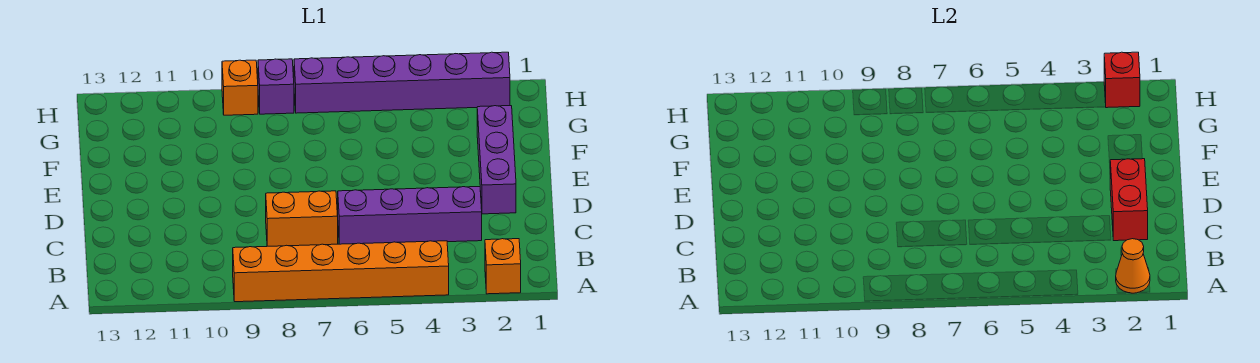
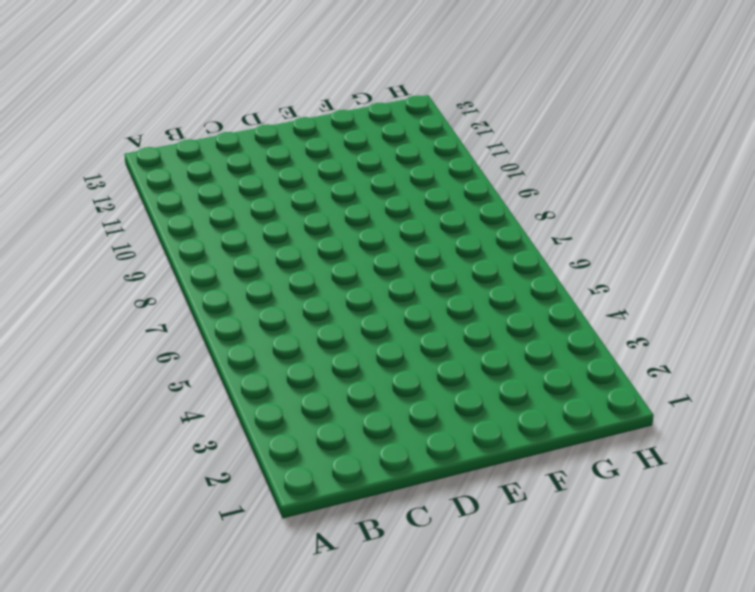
none -> orange brick A2 level 1
none -> orange brick A4:A9 level 1

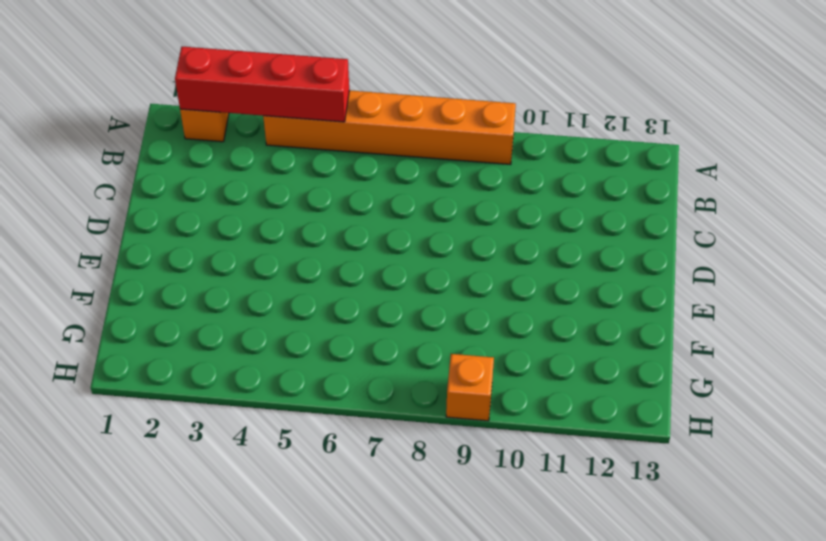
red brick A2:A5 level 2 -> orange cone A2 level 2
none -> purple brick C3:C6 level 1
none -> orange brick C7:C8 level 1

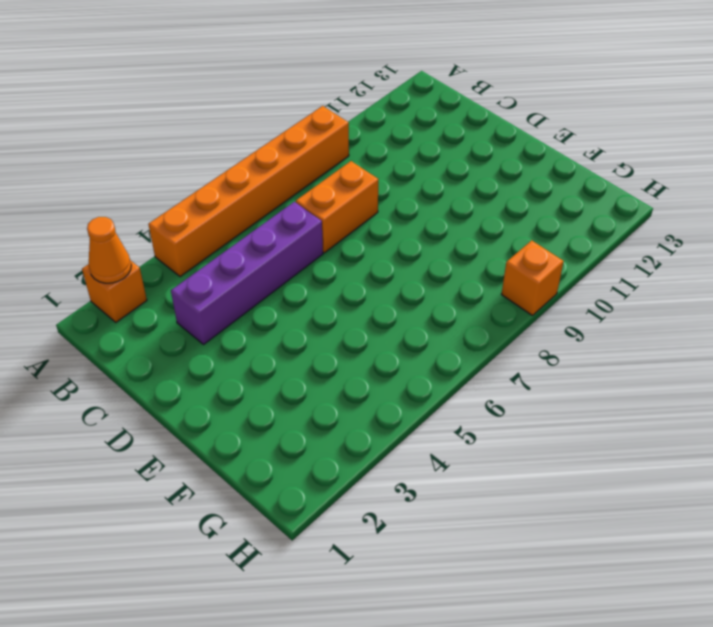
none -> purple brick D2:F2 level 1
none -> purple brick H2:H7 level 1

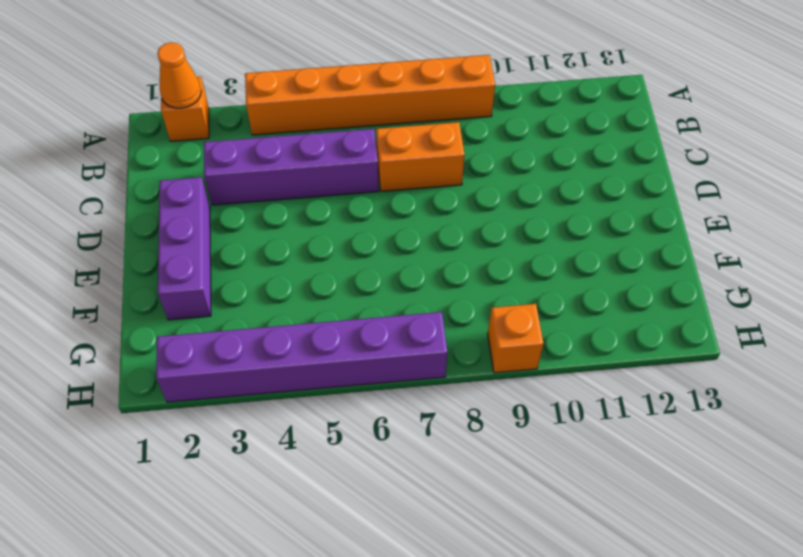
none -> purple brick H8 level 1
none -> red brick C2:D2 level 2

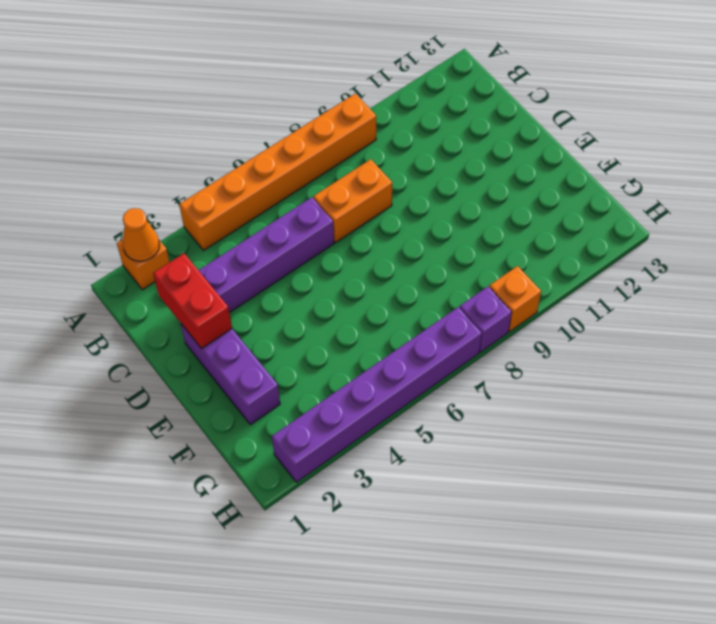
none -> red brick H2 level 2

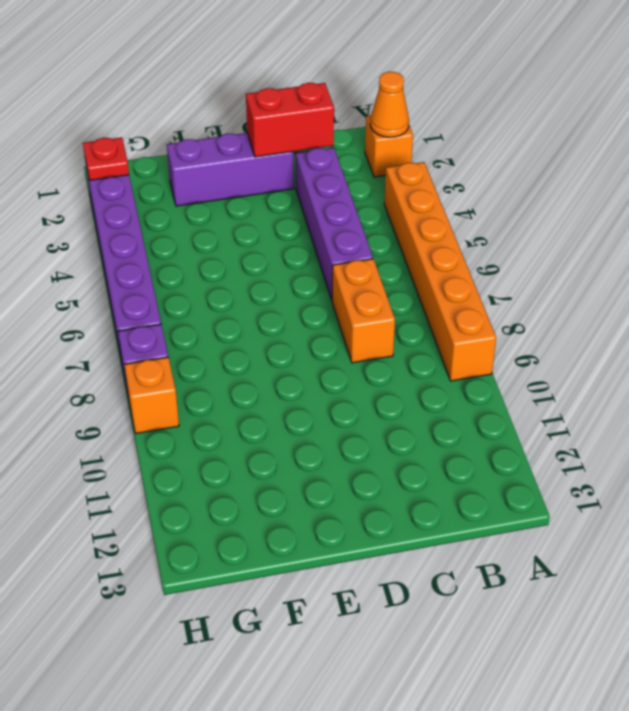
red plate H2 level 2 -> red brick H2 level 2

